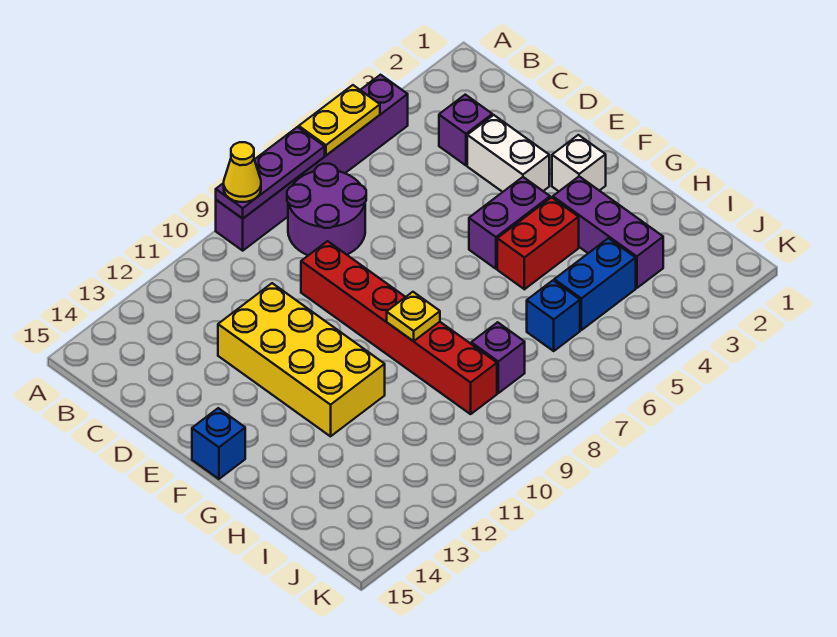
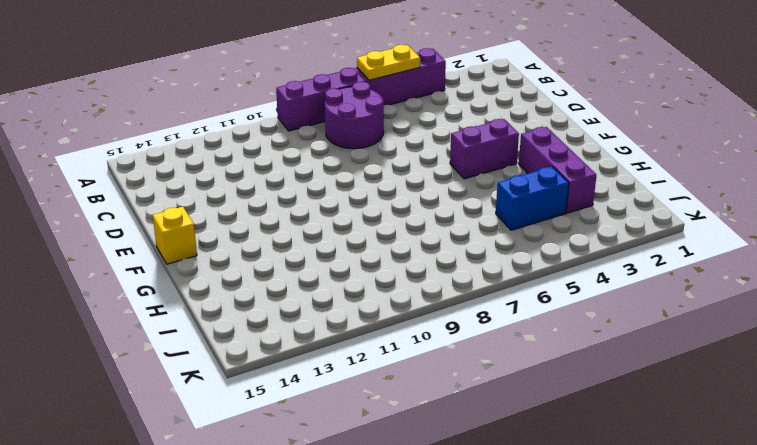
yellow brick F15 level 1 -> blue brick F15 level 1
none -> purple brick C3 level 1
none -> white brick D3:E3 level 1
none -> red brick D9:I9 level 1

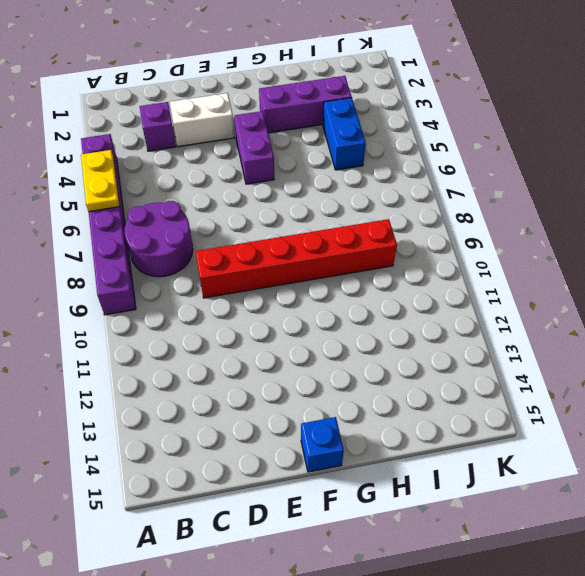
none -> yellow brick D11:G12 level 1
none -> white brick F2 level 1
none -> red brick G4:G5 level 1

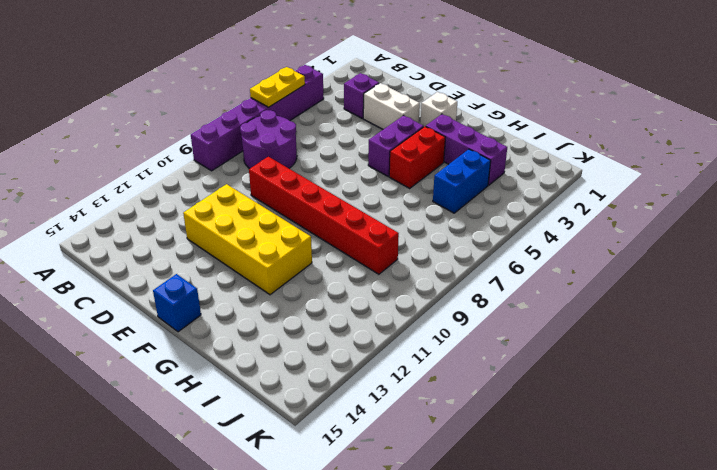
none -> blue brick I6 level 1
none -> purple brick I8 level 1
none -> purple plate A7:A9 level 2

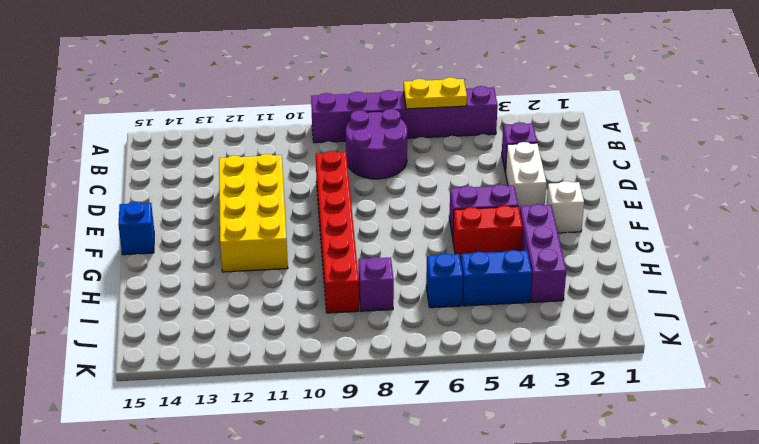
none -> purple plate A7:A9 level 2
none -> yellow plate G9 level 2
none -> yellow cone A9 level 3

